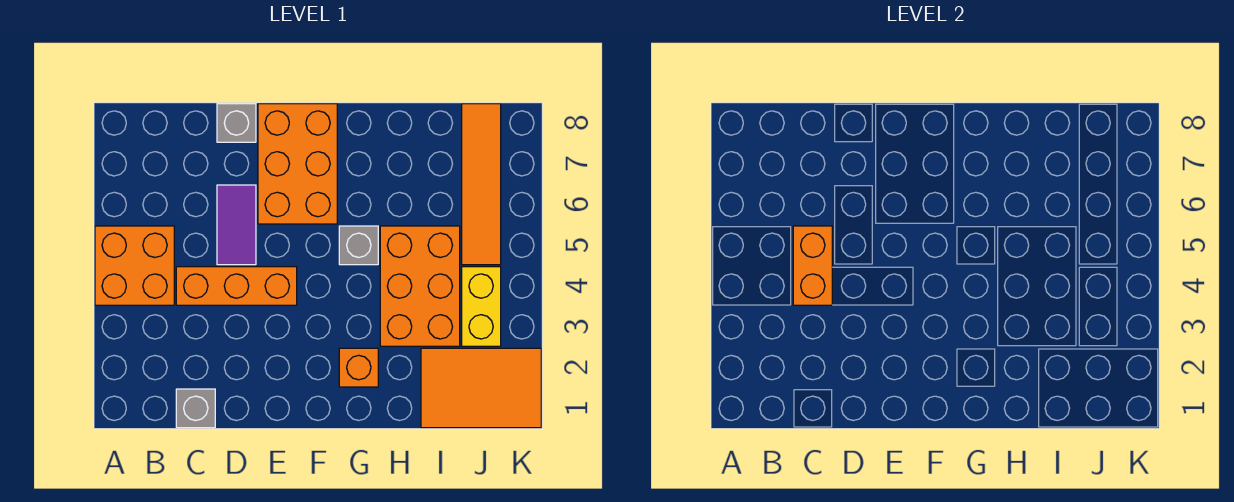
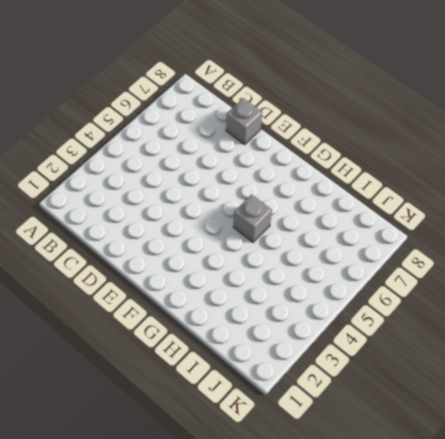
none -> orange brick A4:B5 level 1
none -> grey brick C1 level 1
none -> orange brick C4:E4 level 1

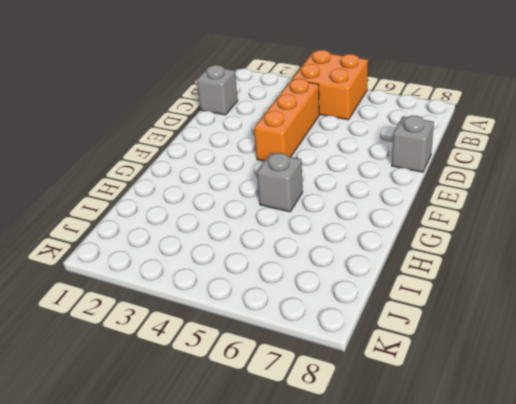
none -> purple tile D5:D6 level 1
none -> orange brick E6:F8 level 1
none -> orange brick G2 level 1

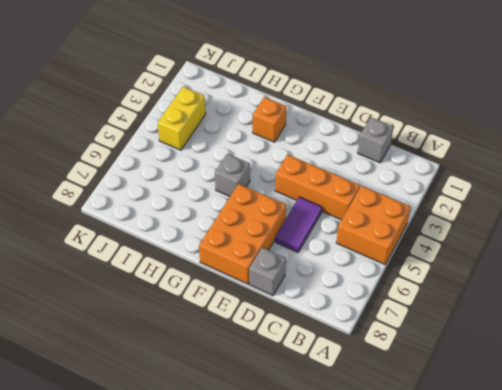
none -> orange brick H3:I5 level 1
none -> orange tile I1:K2 level 1
none -> orange tile J5:J8 level 1

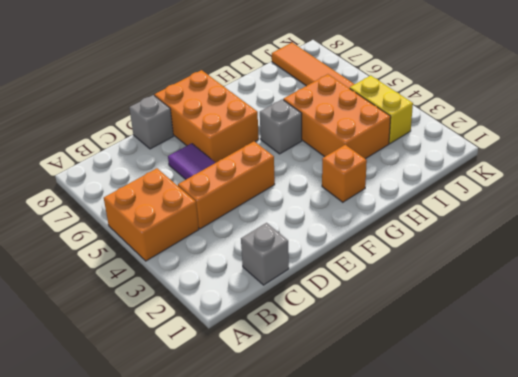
none -> orange tile I1:K2 level 1
none -> orange brick C4:C5 level 2

